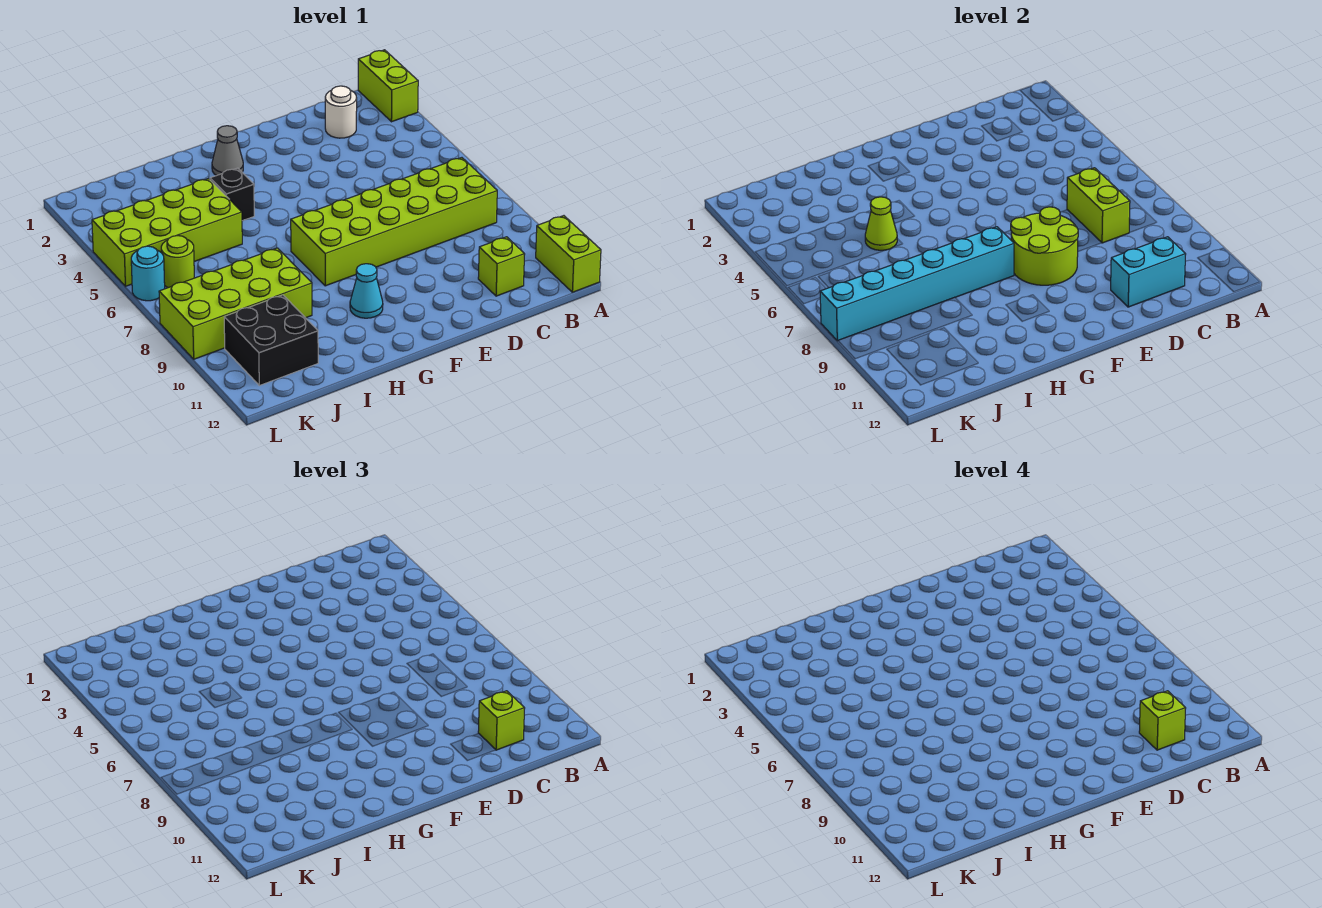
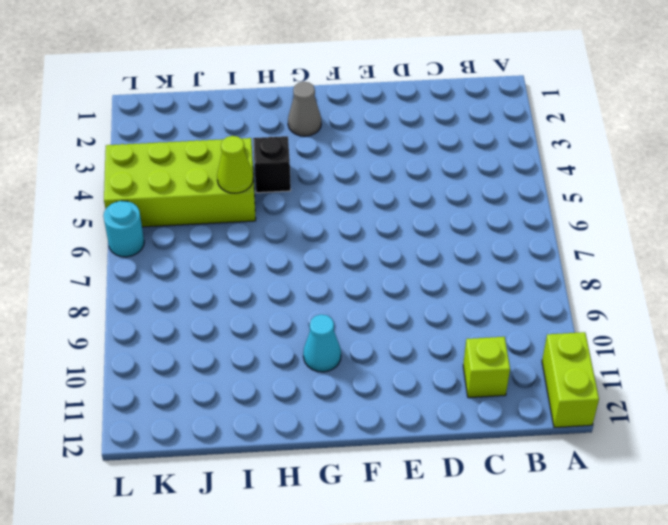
none -> lime brick A1:A2 level 1
none -> lime brick B7:G8 level 1
none -> white round brick C2 level 1

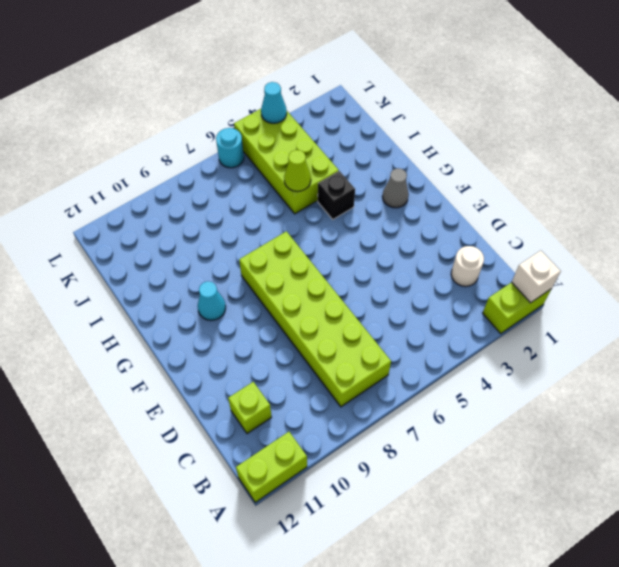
white brick A1 level 2 -> none
cyan cone L4 level 2 -> none
none -> lime brick I8:L9 level 1
none -> black brick J10:K11 level 1
none -> lime round brick K6 level 1

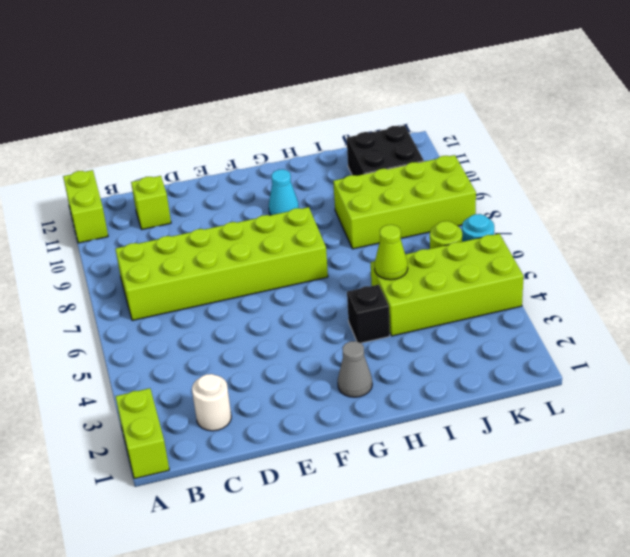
none -> lime brick C7:C8 level 2
none -> cyan brick C11:D11 level 2
none -> lime round brick E8:F9 level 2

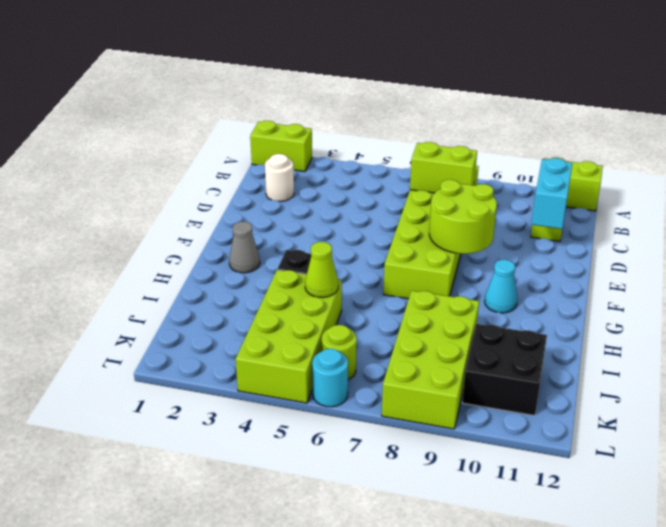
none -> cyan brick G8:L8 level 2
none -> lime brick C11 level 3
none -> lime brick C11 level 4

